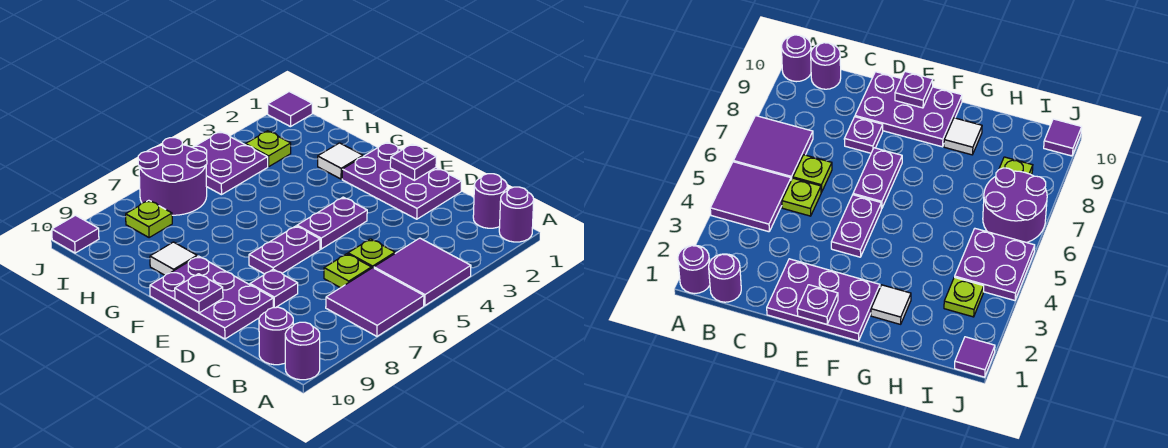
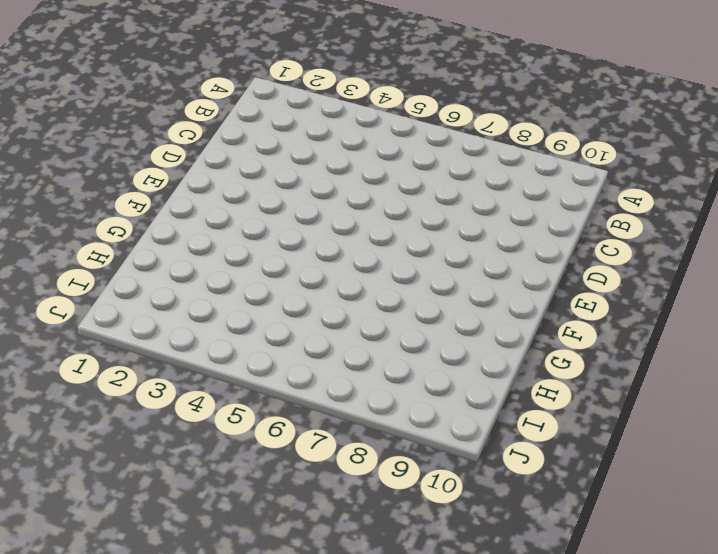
none -> purple round brick A1 level 1
none -> purple tile A4:B5 level 1
none -> purple tile A6:B7 level 1

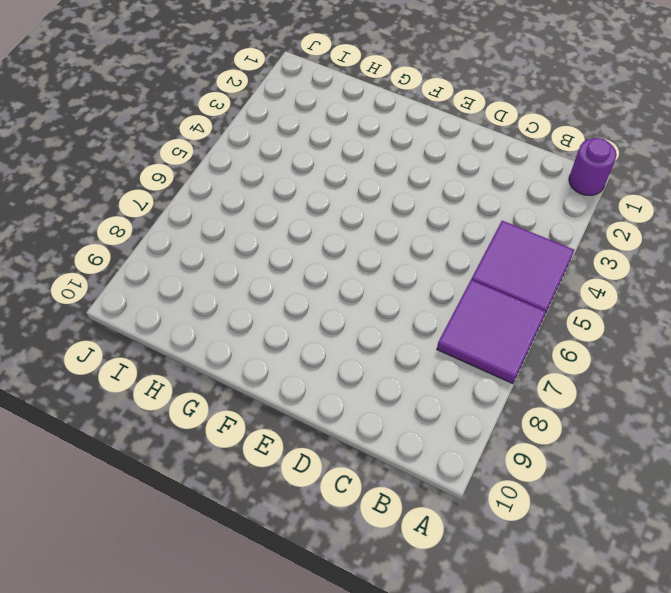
none -> purple round brick A10 level 1
none -> purple round brick B1 level 1
none -> purple round brick B10 level 1

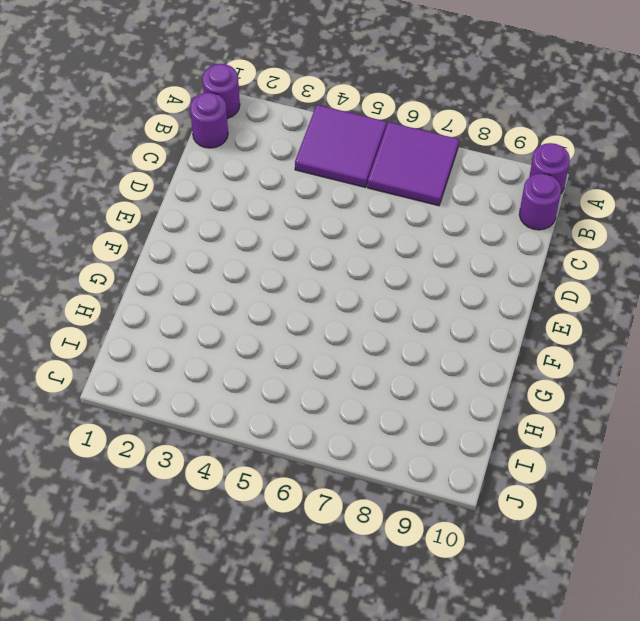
none -> lime plate C5 level 1
none -> lime plate C6 level 1
none -> purple plate D1:F2 level 1

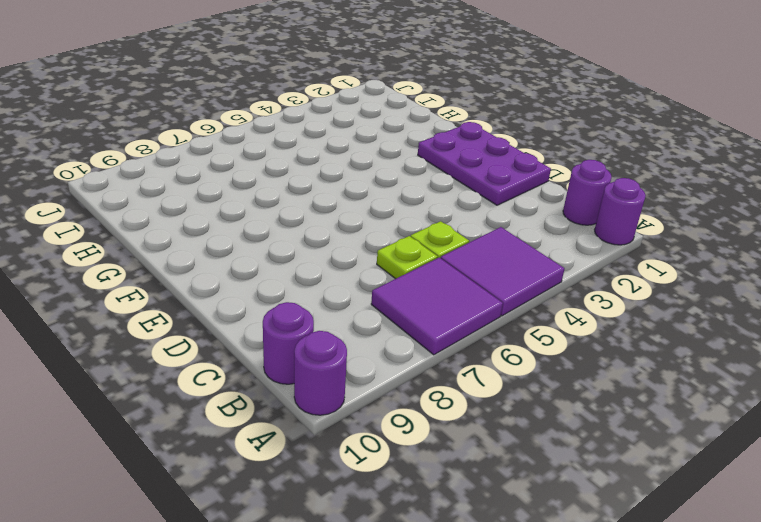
none -> purple plate D8 level 1
none -> purple plate D9:F10 level 1
none -> purple plate E4:E5 level 1

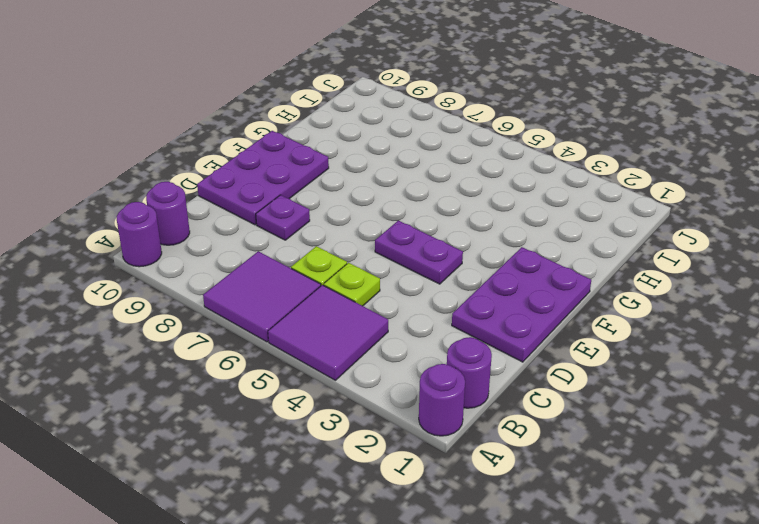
none -> purple plate E6:E7 level 1
none -> white tile G2 level 1
none -> white tile G9 level 1

